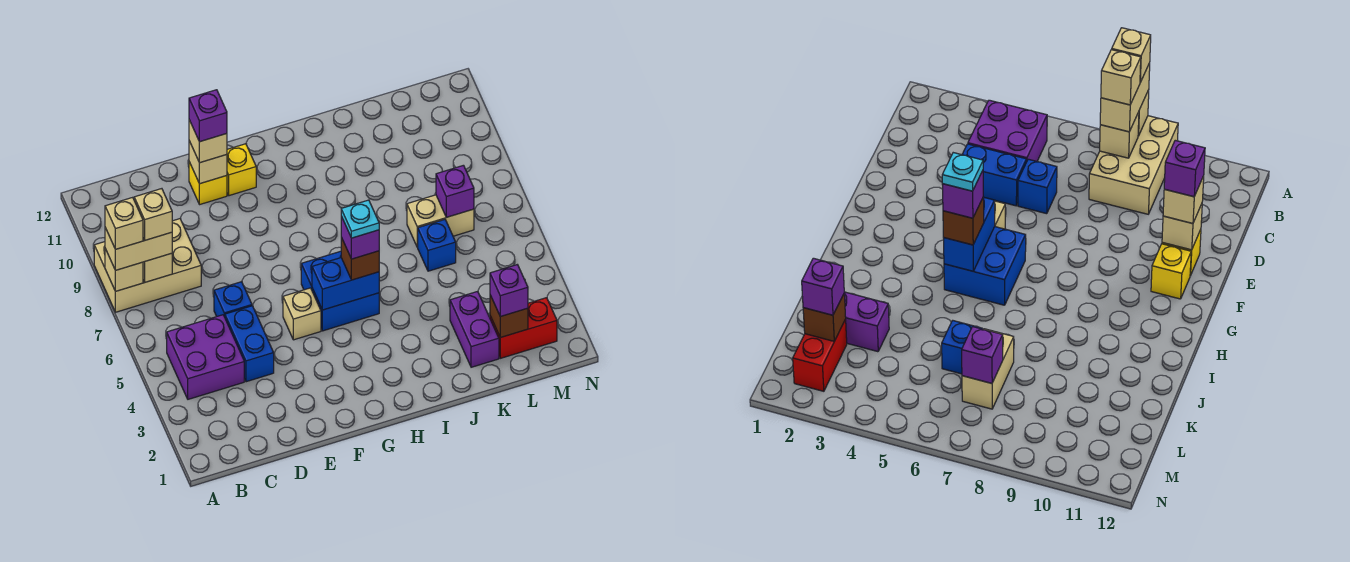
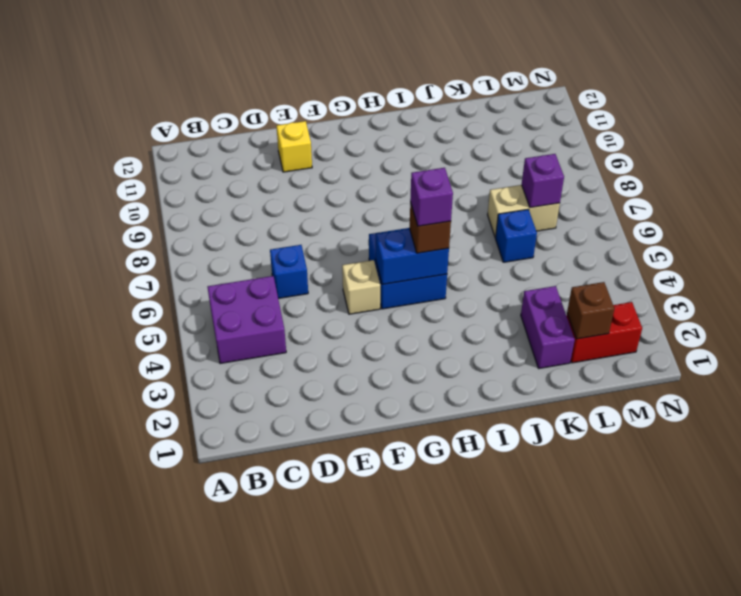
none -> tan brick A8:C9 level 1
none -> blue brick D4:D5 level 1
none -> yellow brick F11 level 1

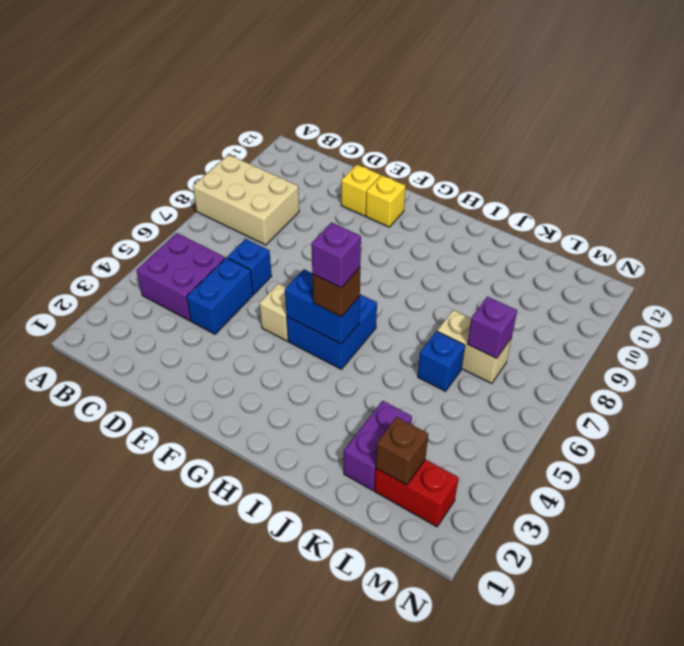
none -> tan brick A8 level 2
none -> tan brick B8 level 2
none -> tan brick E11 level 2

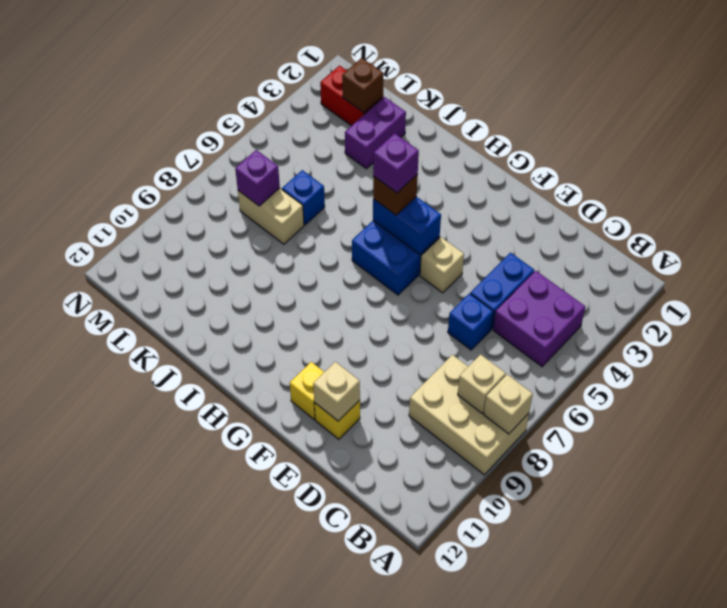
none -> tan brick A8:B8 level 3
none -> tan brick E11 level 3
none -> purple brick L2 level 3

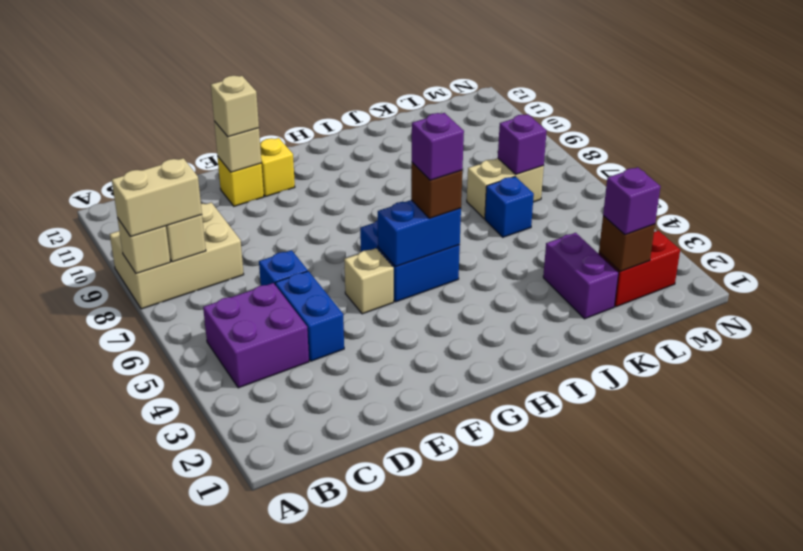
none -> tan brick A8 level 4
none -> tan brick B8 level 4
none -> purple brick E11 level 4

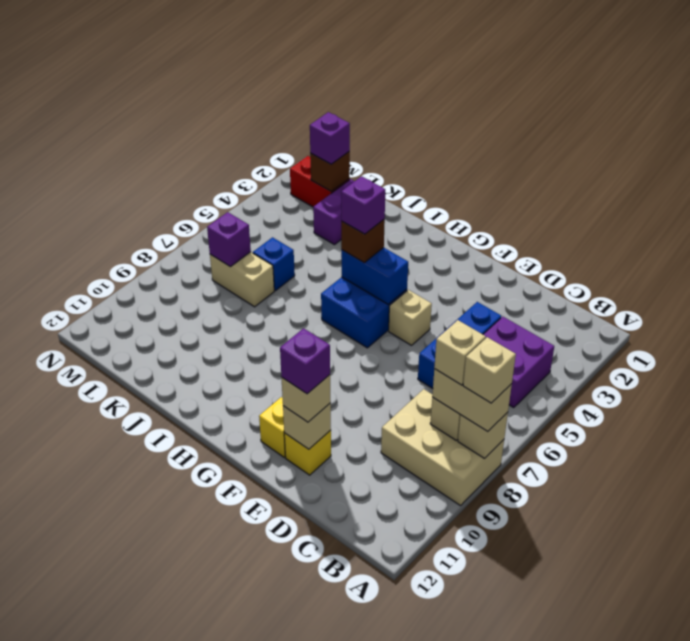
none -> cyan plate H5 level 5

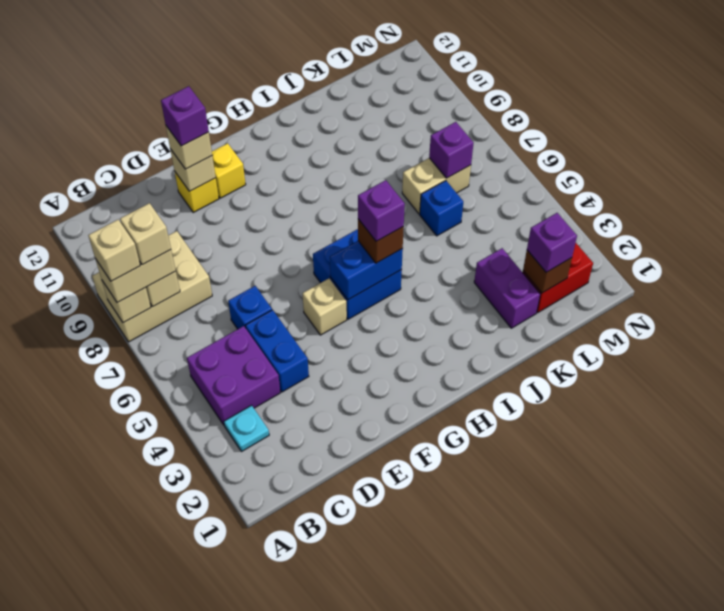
cyan plate B3 level 1 -> cyan plate H5 level 5

